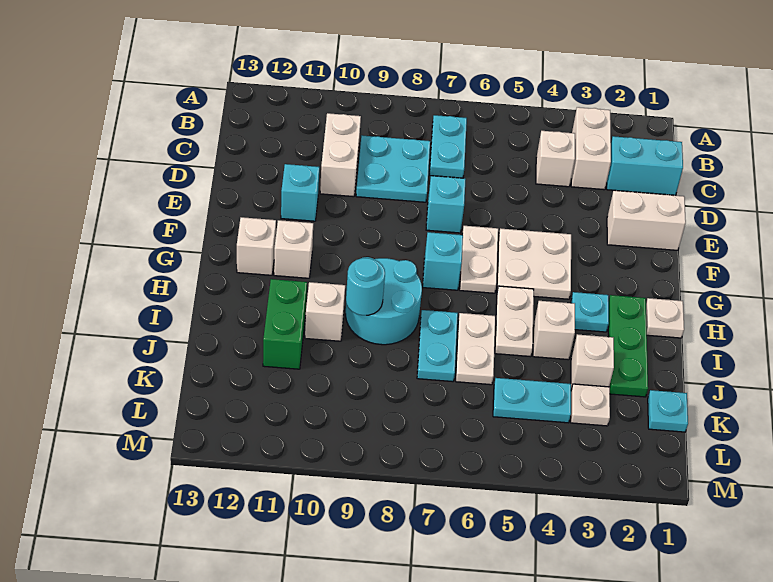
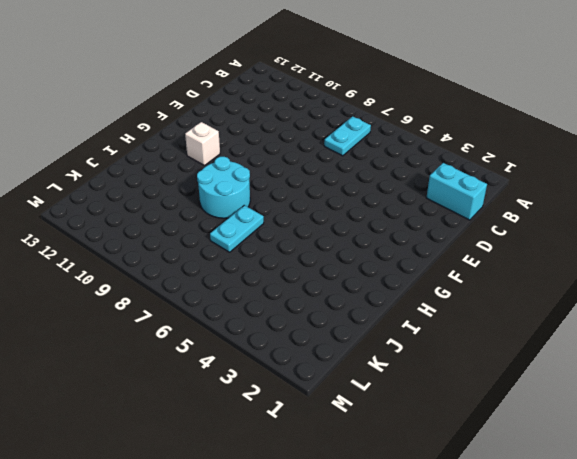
none -> white brick B3:C3 level 1
none -> white brick C4 level 1
none -> cyan plate C8:D9 level 1

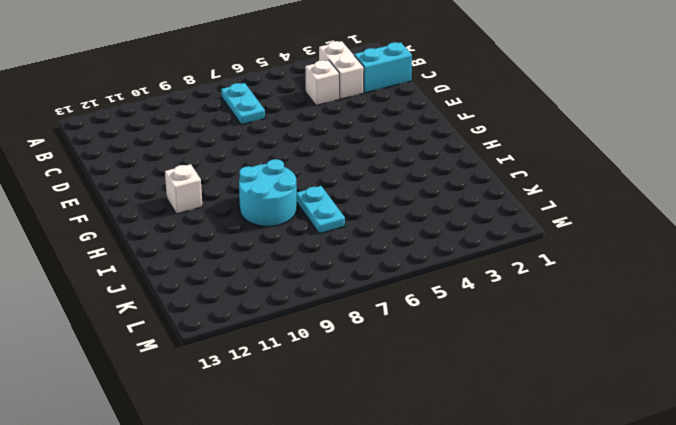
none -> cyan plate C8:D9 level 1
none -> white brick C10:D10 level 1
none -> white brick E1:E2 level 1

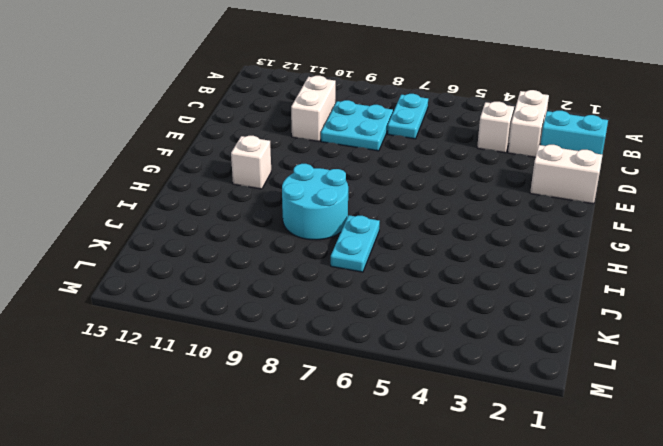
none -> cyan brick E7 level 1
none -> cyan brick E11 level 1
none -> white plate F4:G5 level 1

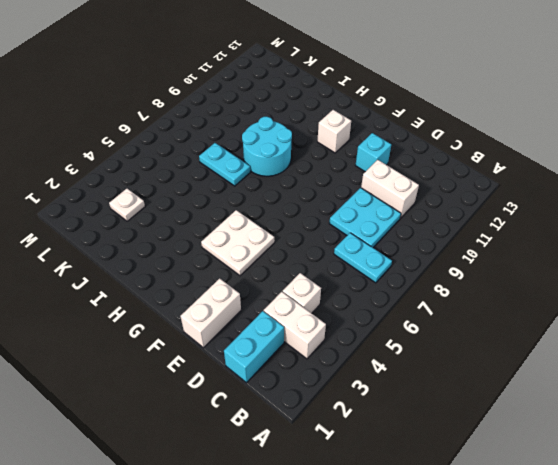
none -> cyan brick E7 level 1
none -> white plate F6:G6 level 1
none -> cyan brick G7 level 1

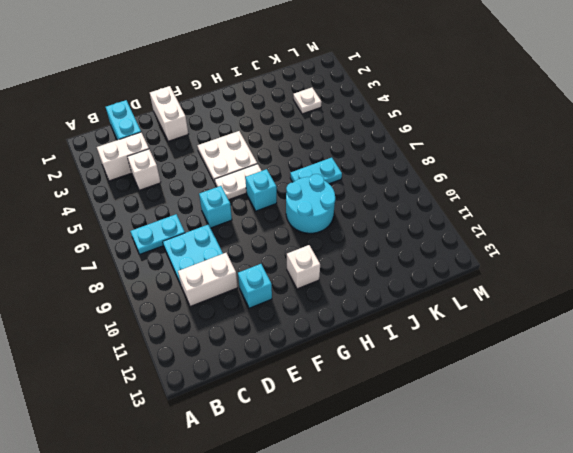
none -> white brick G12 level 1
none -> white plate H1 level 1
none -> green plate H2:J2 level 1

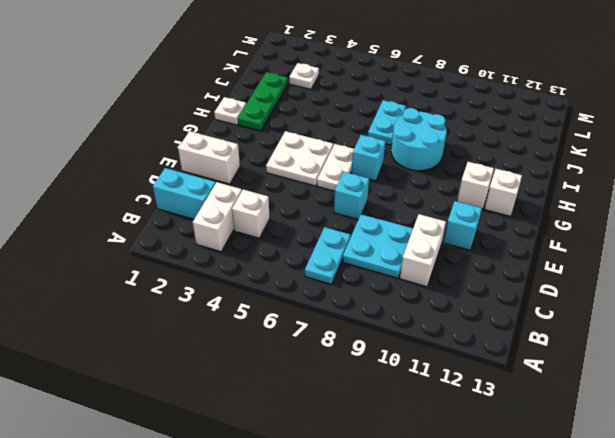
none -> cyan plate H3 level 1
none -> white plate H5:I5 level 1
none -> white brick I4 level 1

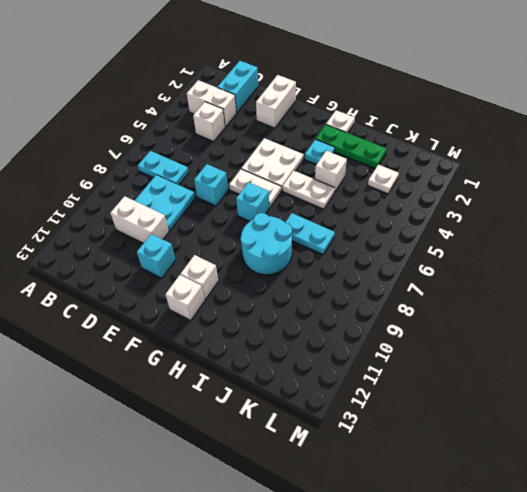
none -> white plate I6:J6 level 1
none -> white brick I10 level 1
none -> green brick I11:J11 level 1

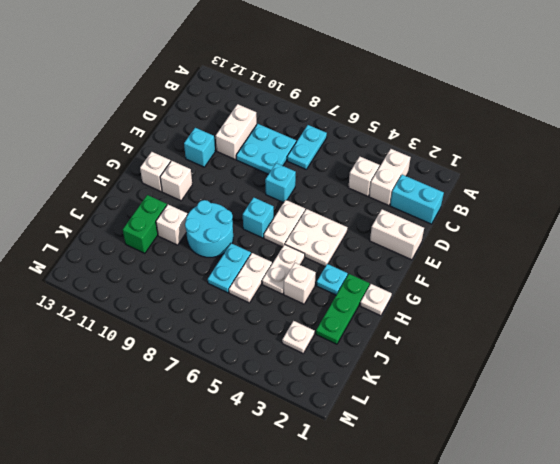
none -> white brick J3 level 1
none -> cyan plate K1 level 1
none -> cyan plate K4:K5 level 1

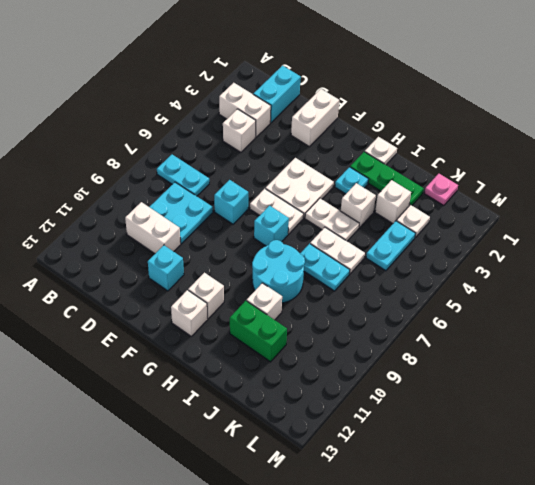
pink plate K1 level 1 -> cyan plate K1 level 1
none -> cyan round brick I9 level 2

